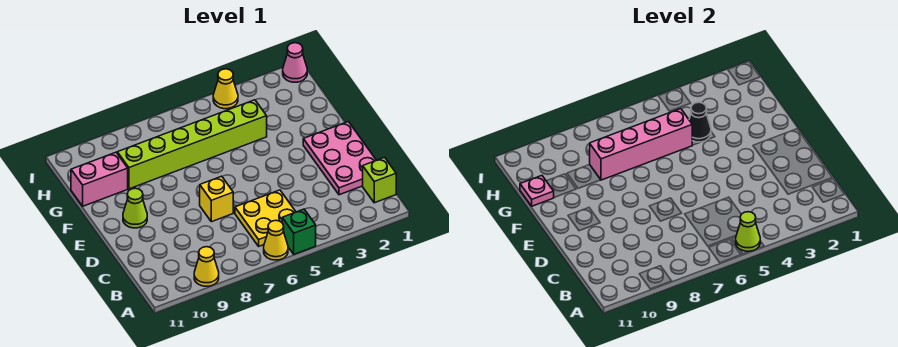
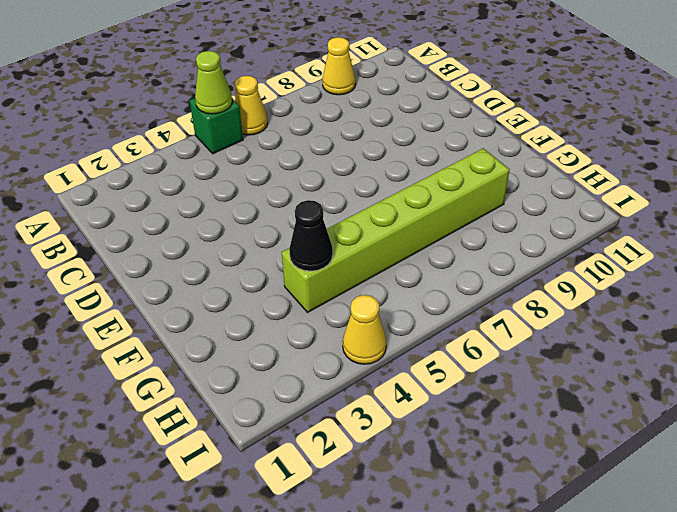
none -> lime brick B1 level 1
none -> yellow plate B5:C6 level 1
none -> pink plate C1:E2 level 1

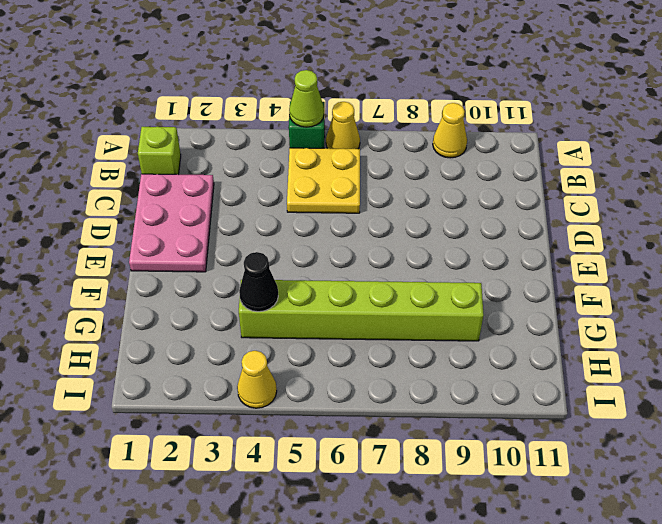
none -> yellow brick D7 level 1
none -> lime cone E10 level 1
none -> pink brick G10:G11 level 1

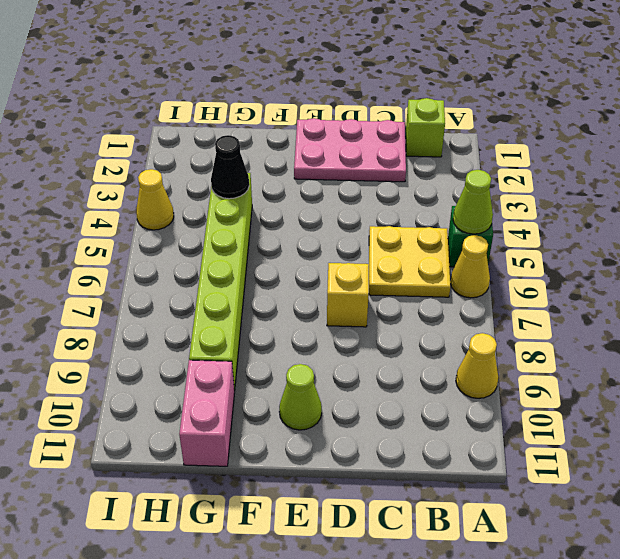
none -> pink cone I1 level 1
none -> pink brick G5:G8 level 2
none -> pink plate G11 level 2

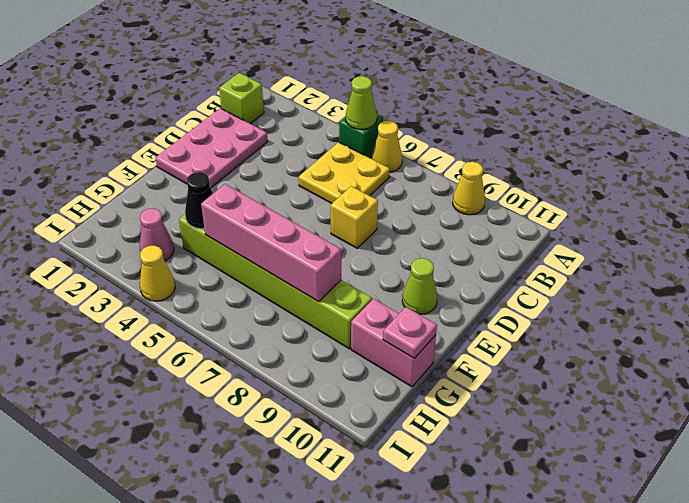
pink cone H3 level 1 -> pink cone I1 level 1

